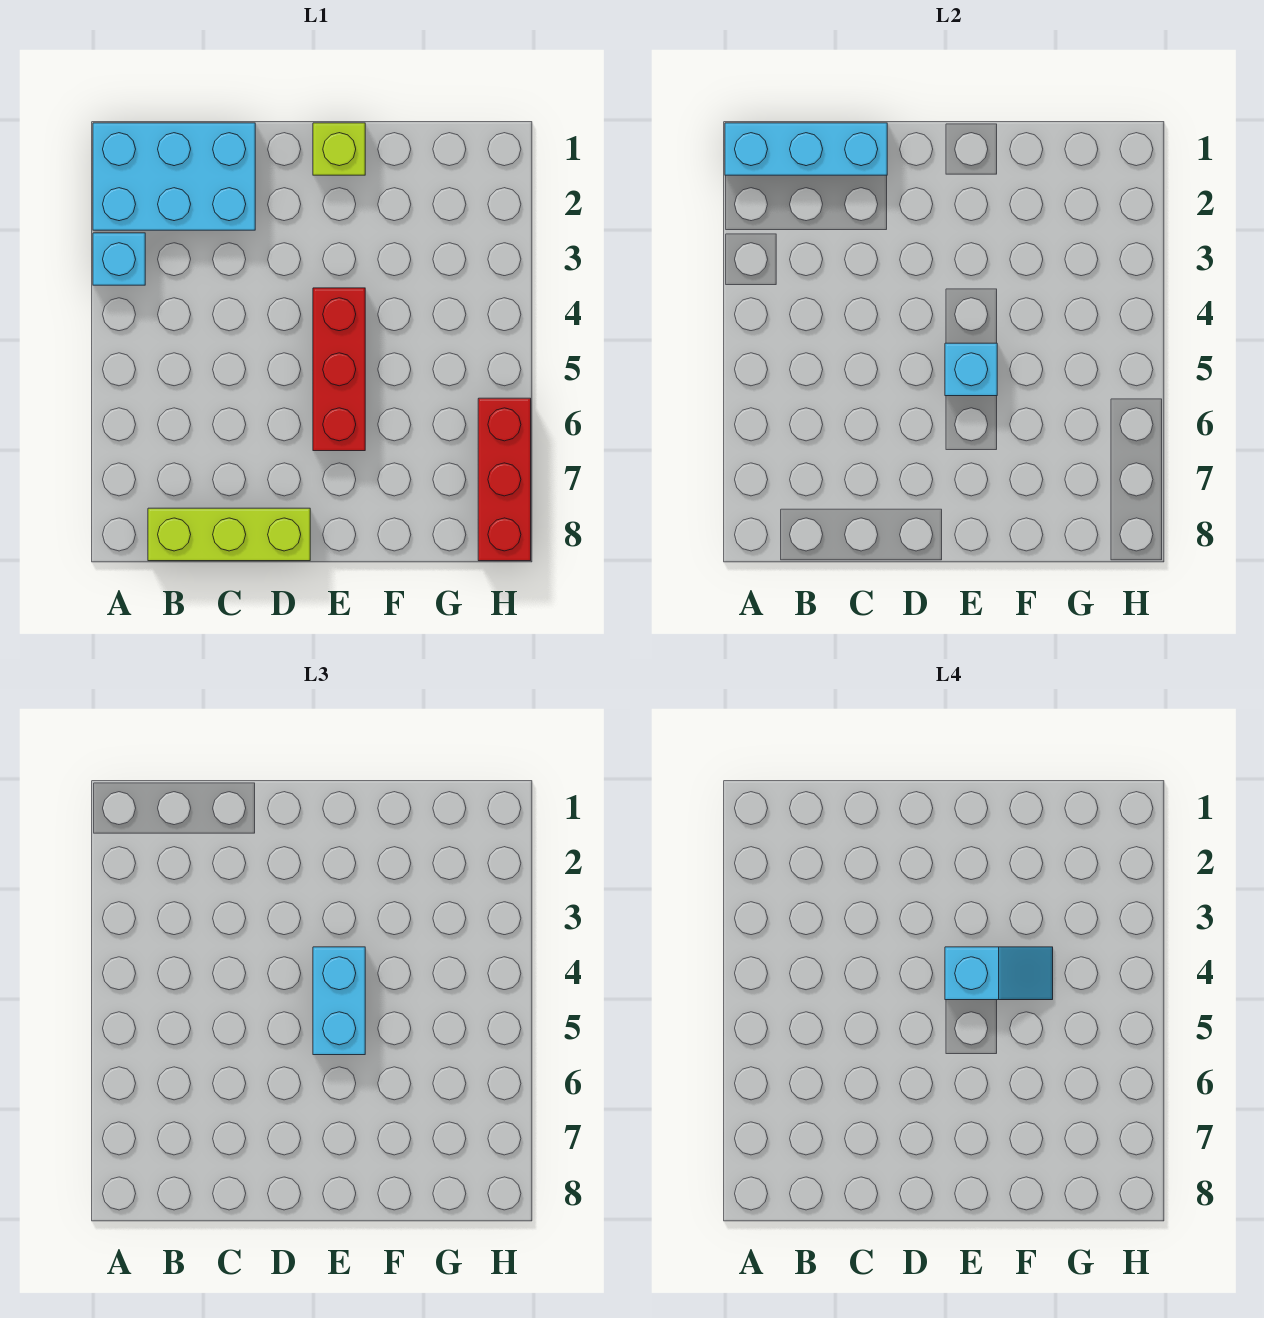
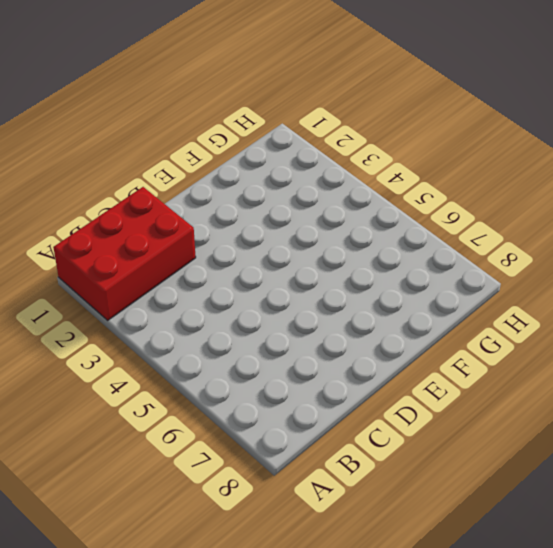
red brick A1:C2 level 1 -> cyan brick A1:C2 level 1
none -> cyan brick A3 level 1
none -> lime brick B8:D8 level 1

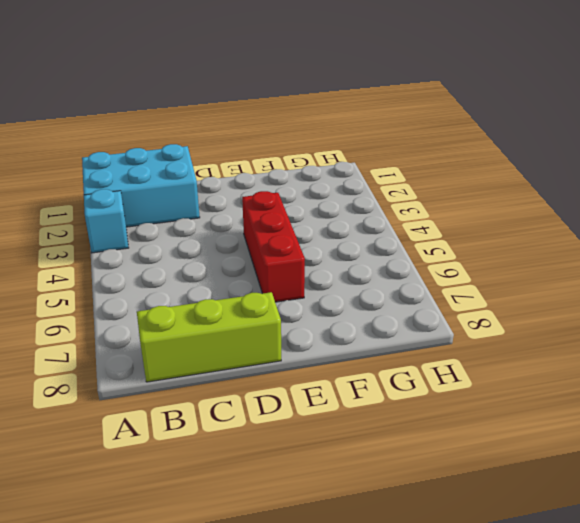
none -> lime brick E1 level 1
none -> red brick H6:H8 level 1

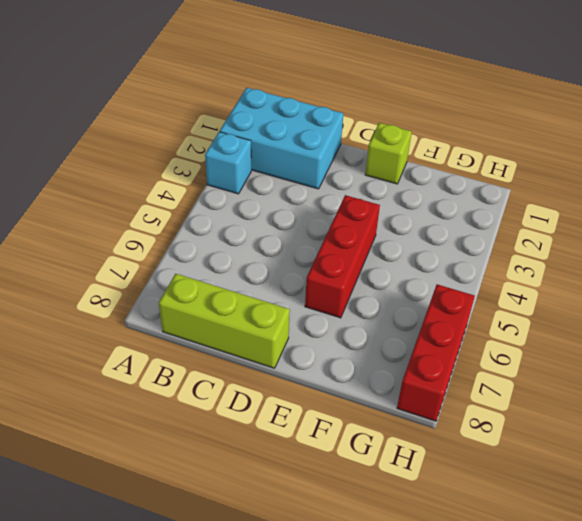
none -> cyan brick A1:C1 level 2
none -> cyan brick E5 level 2

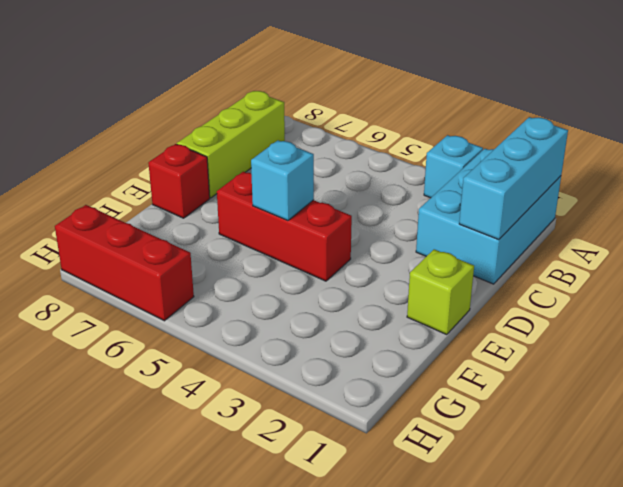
red brick E8 level 1 -> none
none -> cyan brick E4:E5 level 3
none -> cyan slope E4:F4 level 4 top E

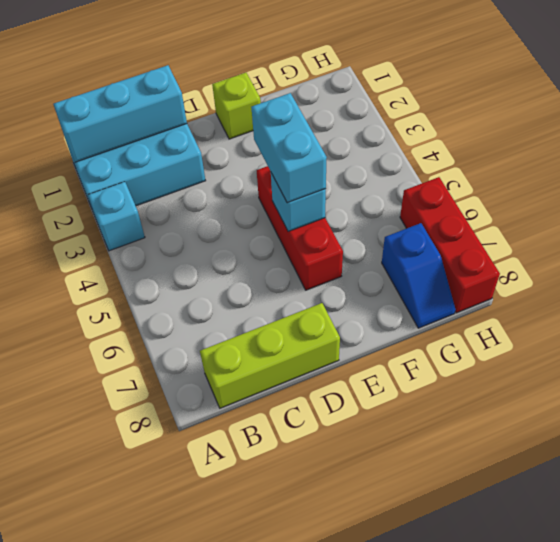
blue slope G7:G8 level 1 top 7 -> none
none -> cyan slope E4:F4 level 4 top E

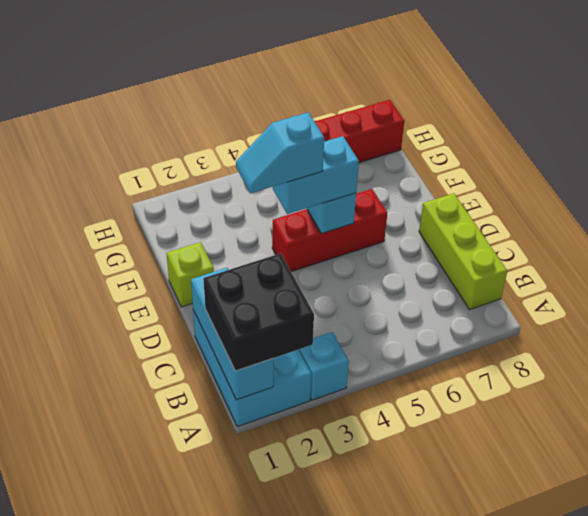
black brick A1:B2 level 3 -> none
cyan slope E3:E4 level 4 top 4 -> cyan slope E4:F4 level 4 top E

